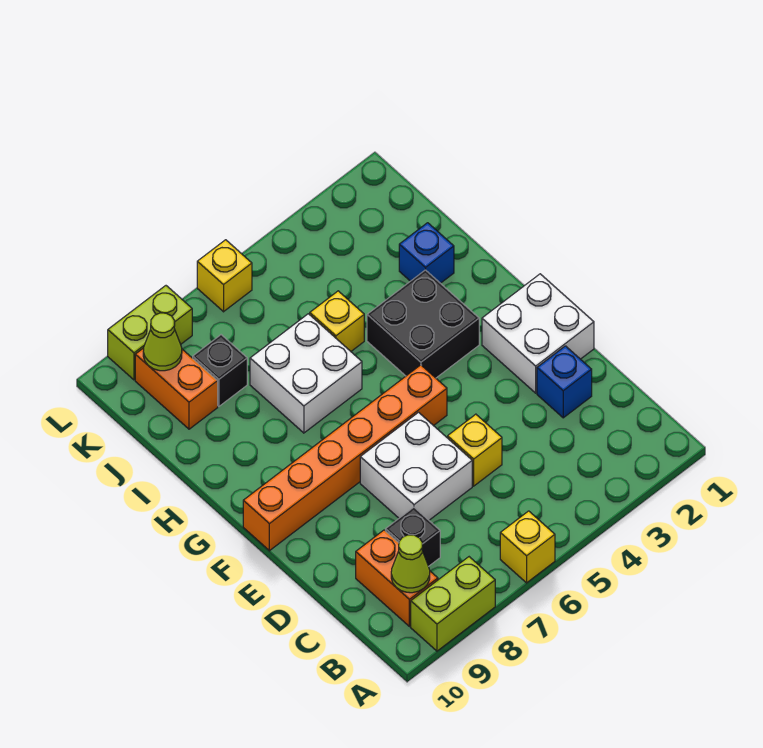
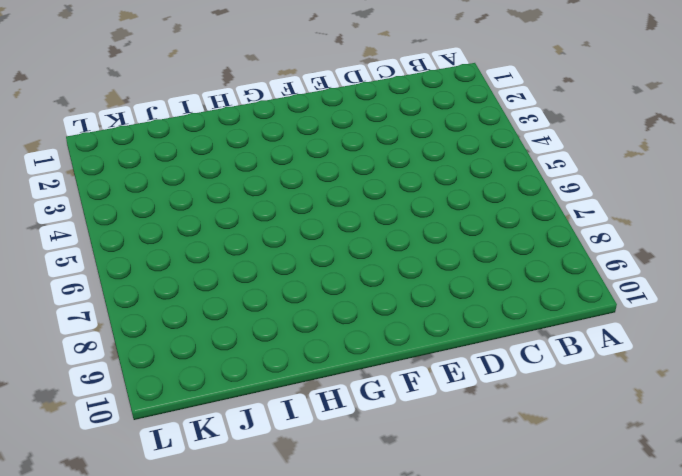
none -> yellow brick A6 level 1
none -> lime brick A8:A9 level 1
none -> orange brick B9:C9 level 1

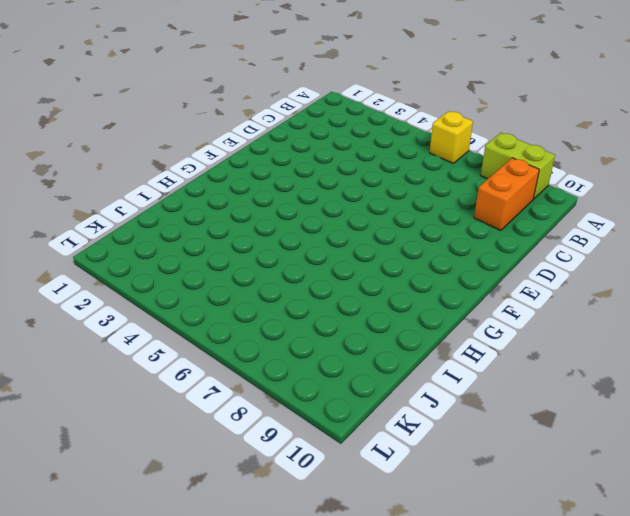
none -> black brick C8 level 1
none -> blue brick D2 level 1
none -> yellow brick D5 level 1

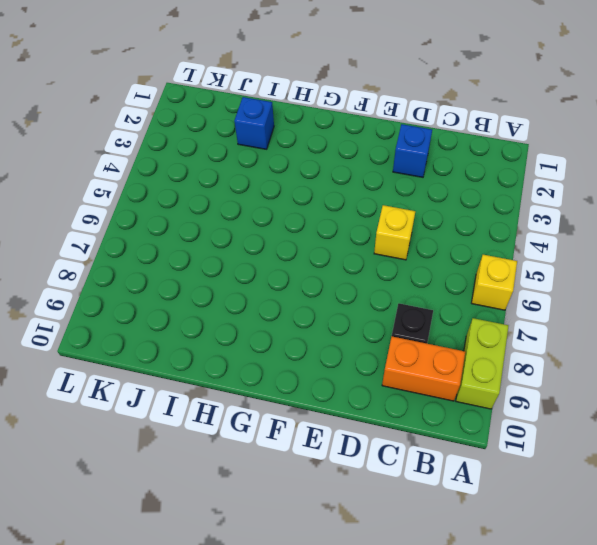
none -> white brick D6:E7 level 1
none -> white brick E1:F2 level 1
none -> orange brick F5:F10 level 1

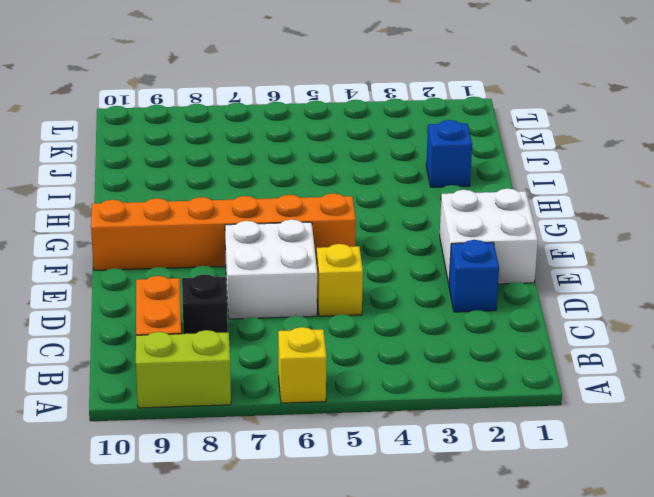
none -> black brick G3:H4 level 1
none -> white brick H6:I7 level 1
none -> yellow brick I5 level 1

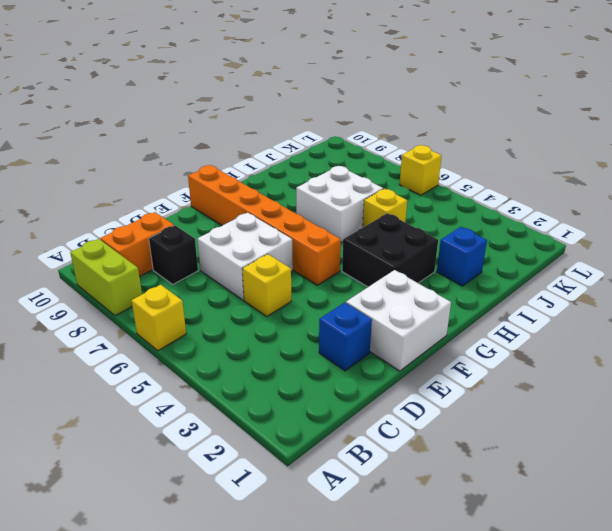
none -> black brick J8 level 1
none -> orange brick J9:K9 level 1
none -> lime brick L8:L9 level 1

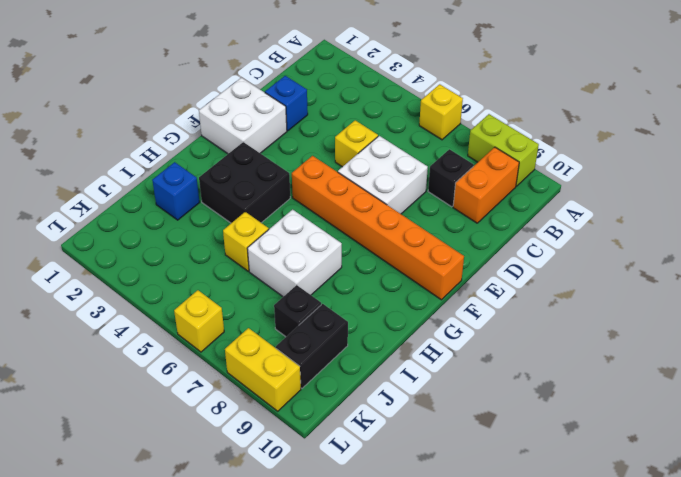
black brick J9:K9 level 1 -> orange brick J9:K9 level 1
yellow brick L8:L9 level 1 -> lime brick L8:L9 level 1
none -> lime cone B9 level 2
none -> lime cone K9 level 2

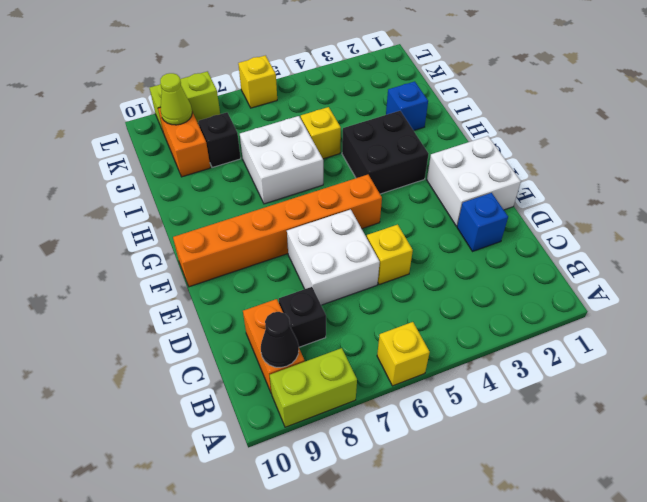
black cone B9 level 2 -> lime cone B9 level 2

